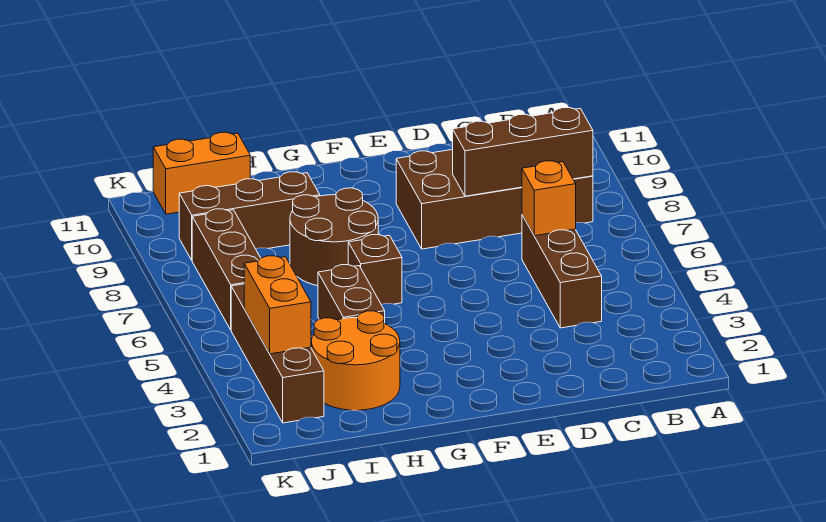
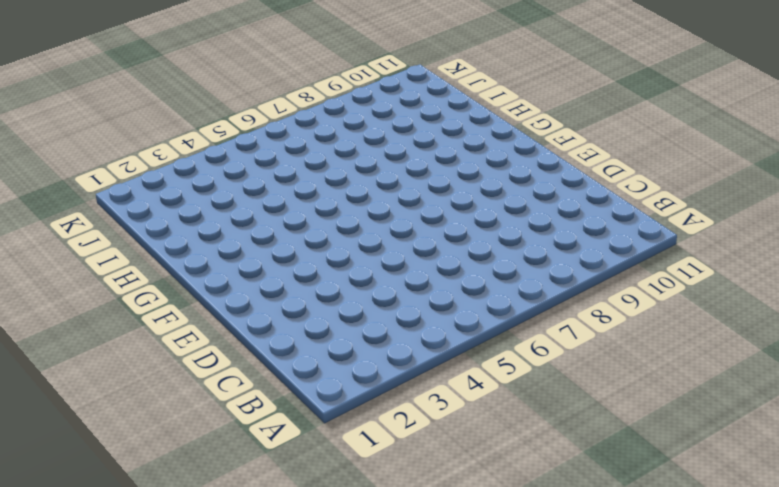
none -> brown brick B8:E9 level 1
none -> brown brick C4:C6 level 1
none -> brown brick G6 level 1

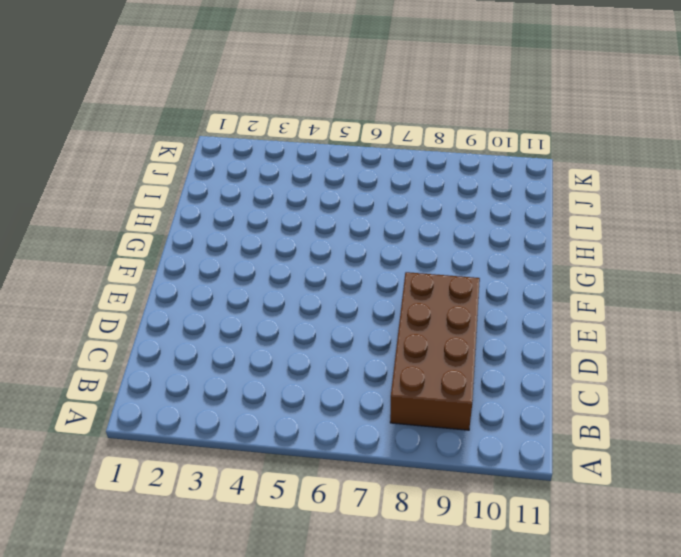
none -> brown brick C4:C6 level 1
none -> brown brick G6 level 1
none -> brown round brick G7:H8 level 1

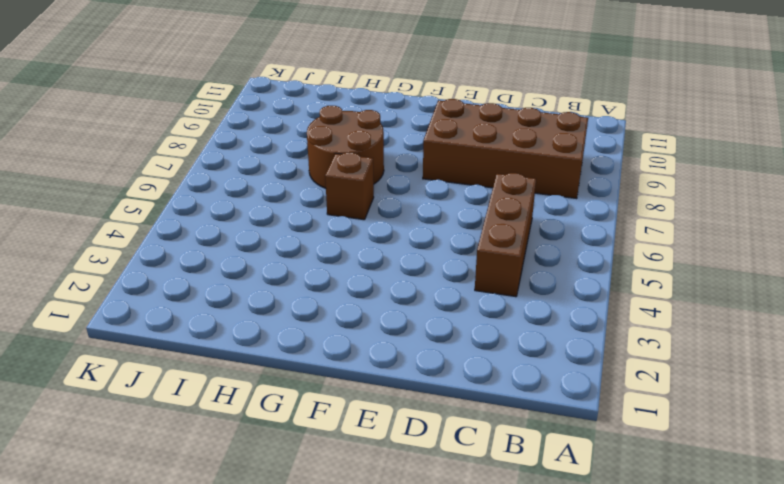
none -> orange round brick H2:I3 level 1
none -> brown brick H4:H5 level 1
none -> brown brick H9:J9 level 1

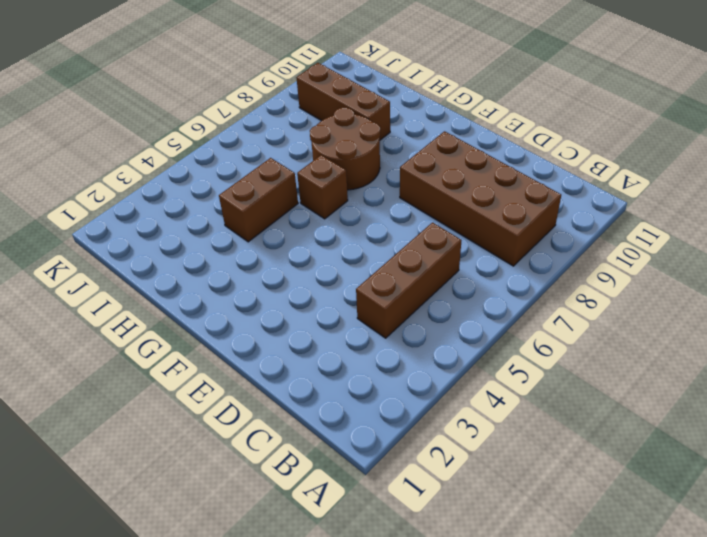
none -> orange round brick H2:I3 level 1
none -> orange brick I11:J11 level 1
none -> brown brick J2:J5 level 1

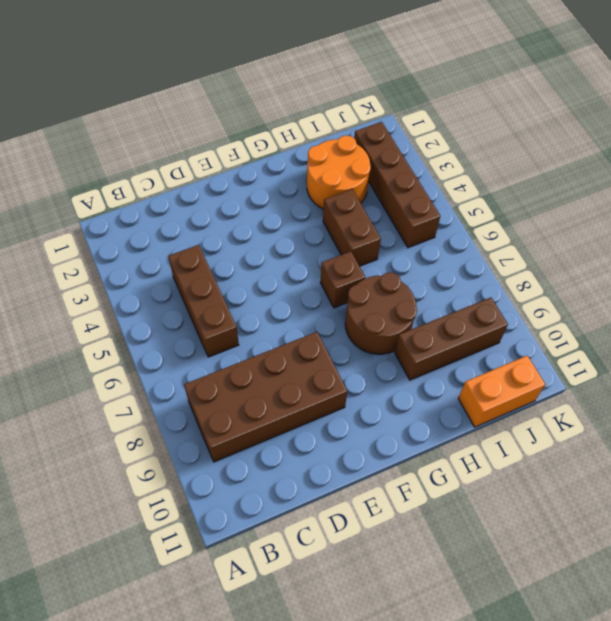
none -> brown brick J6:J8 level 1
none -> brown brick B8:D8 level 2
none -> orange brick C6 level 2

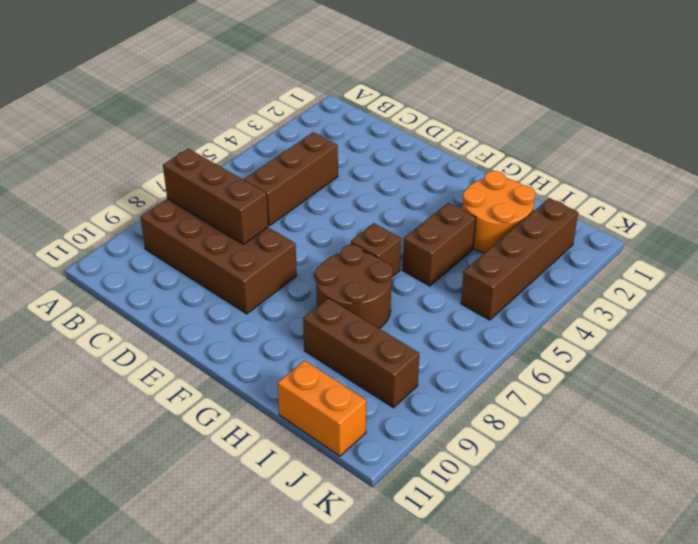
none -> brown brick J6:J8 level 1
none -> orange brick C6 level 2
none -> orange brick J3:J4 level 2

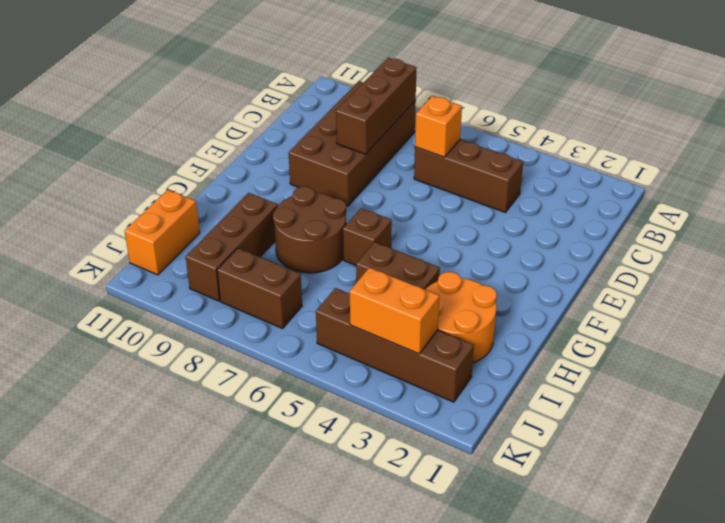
brown brick J7:J8 level 1 -> brown brick J6:J8 level 1

